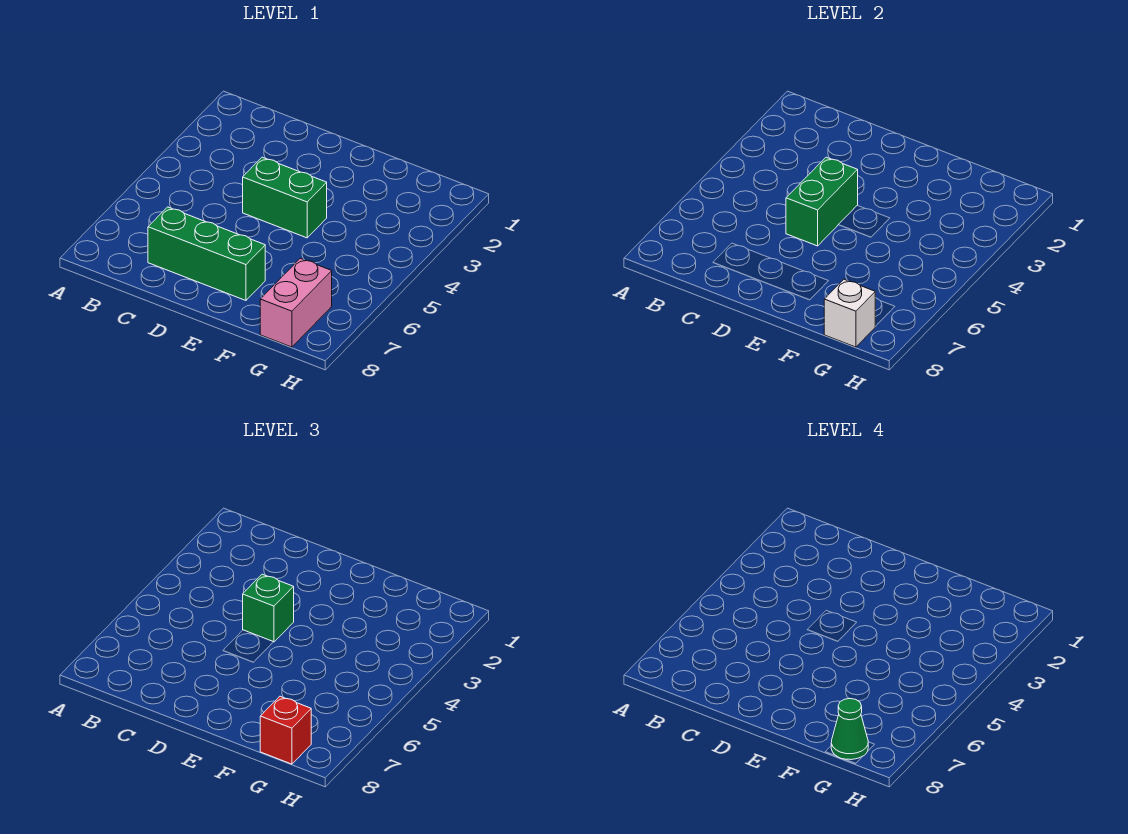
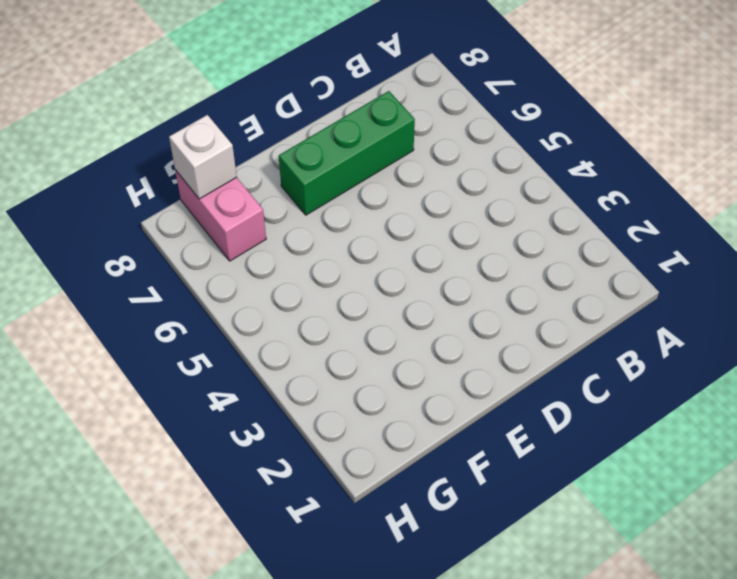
none -> green brick D4:E4 level 1
none -> green brick D4:D5 level 2

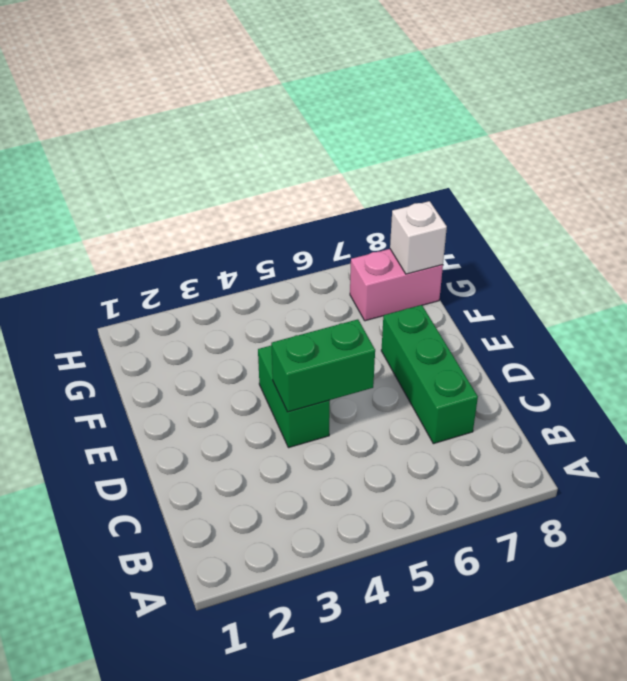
none -> green brick D4 level 3
none -> red brick G8 level 3

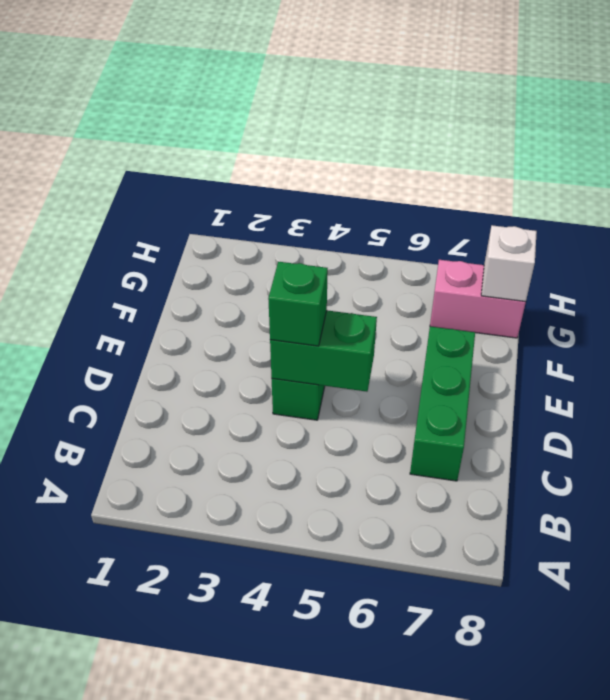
none -> red brick G8 level 3
none -> green cone G8 level 4

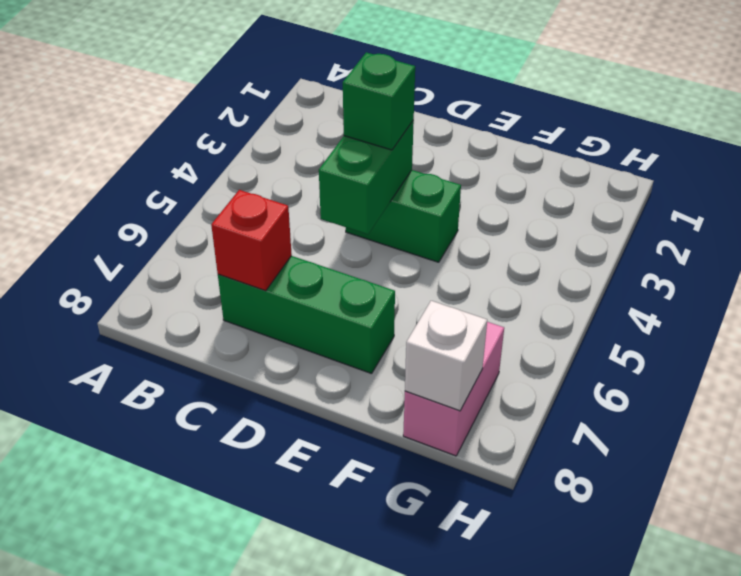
red brick C7 level 2 -> red brick G8 level 3
none -> green cone G8 level 4

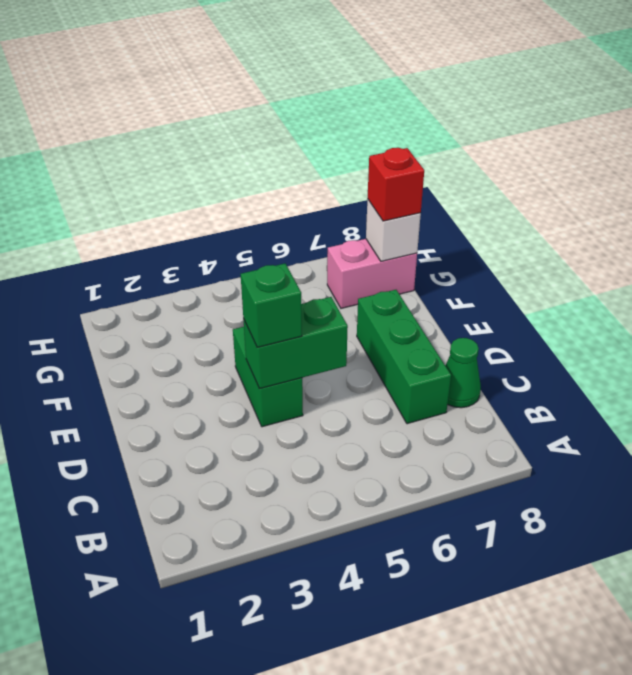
green cone C8 level 1 -> green cone G8 level 4

